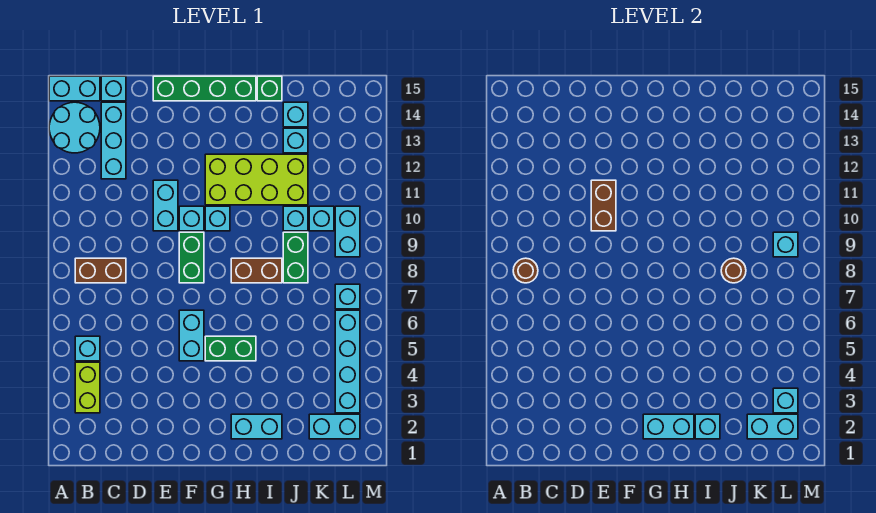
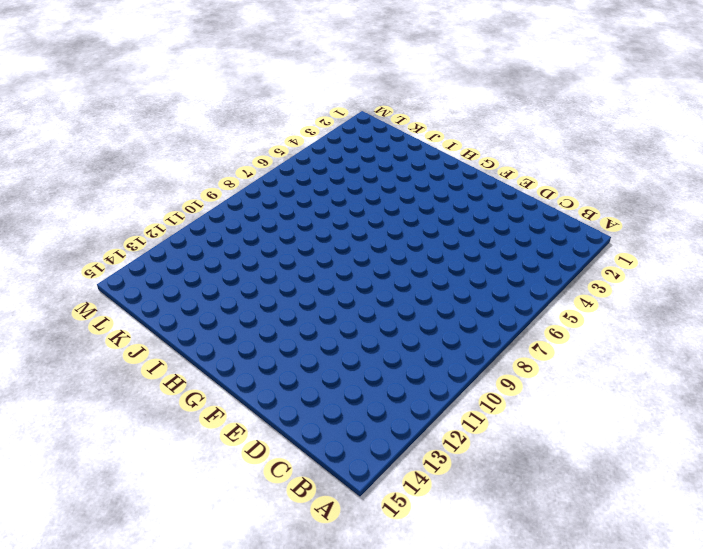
none -> cyan round brick A13:B14 level 1
none -> cyan brick A15:B15 level 1
none -> lime brick B3:B4 level 1
none -> cyan brick B5 level 1

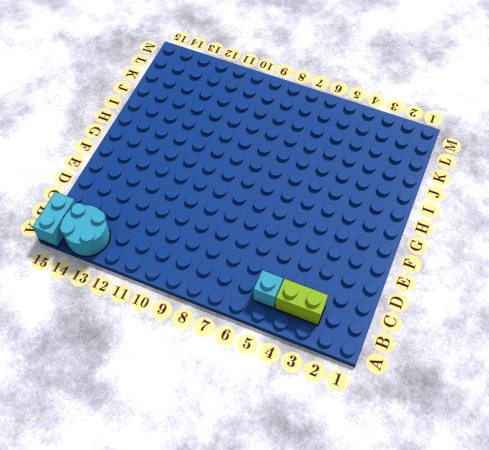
none -> brown brick B8:C8 level 1
none -> cyan brick C12:C14 level 1
none -> cyan brick C15 level 1
none -> cyan brick E10:E11 level 1

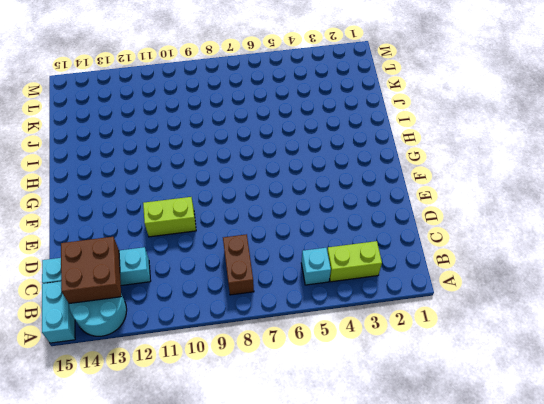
brown brick B13:C14 level 2 -> none
lime brick E10:E11 level 1 -> cyan brick E10:E11 level 1
none -> green brick E15:H15 level 1
none -> cyan brick F5:F6 level 1
none -> green brick F8:F9 level 1
none -> cyan brick F10 level 1

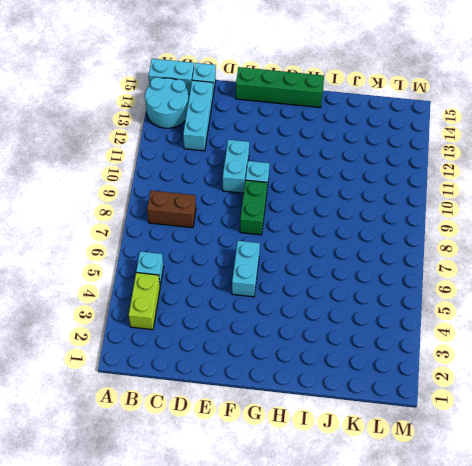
none -> green brick G5:H5 level 1
none -> cyan brick G10 level 1
none -> lime brick G11:J12 level 1
none -> cyan brick H2:I2 level 1

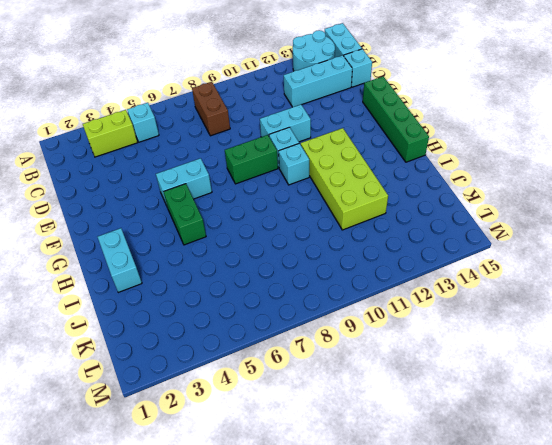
none -> brown brick H8:I8 level 1
none -> green brick I15 level 1
none -> green brick J8:J9 level 1
none -> cyan brick J10 level 1

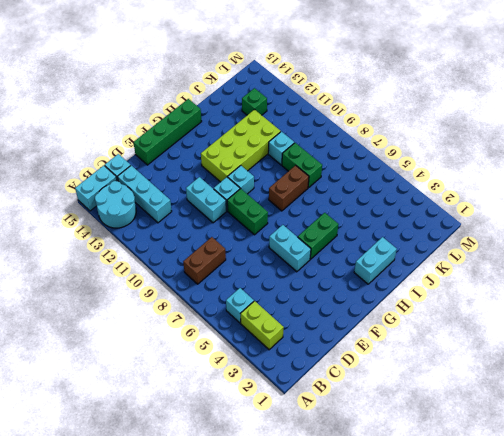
green brick K13 level 1 -> green brick I15 level 1
none -> cyan brick J13 level 1
none -> cyan brick J14 level 1
none -> cyan brick K2:L2 level 1
none -> cyan brick K10 level 1

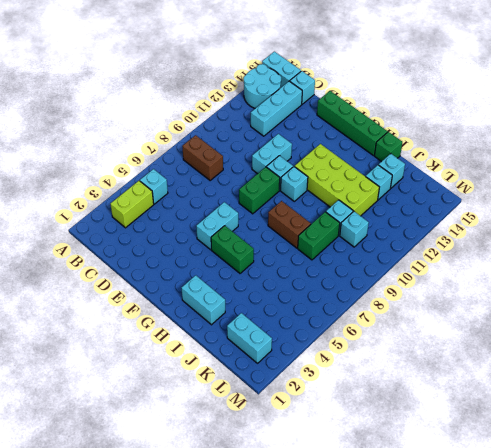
none -> cyan brick L3:L6 level 1
none -> cyan brick L7 level 1
none -> cyan brick L9:L10 level 1
none -> brown round brick B8 level 2

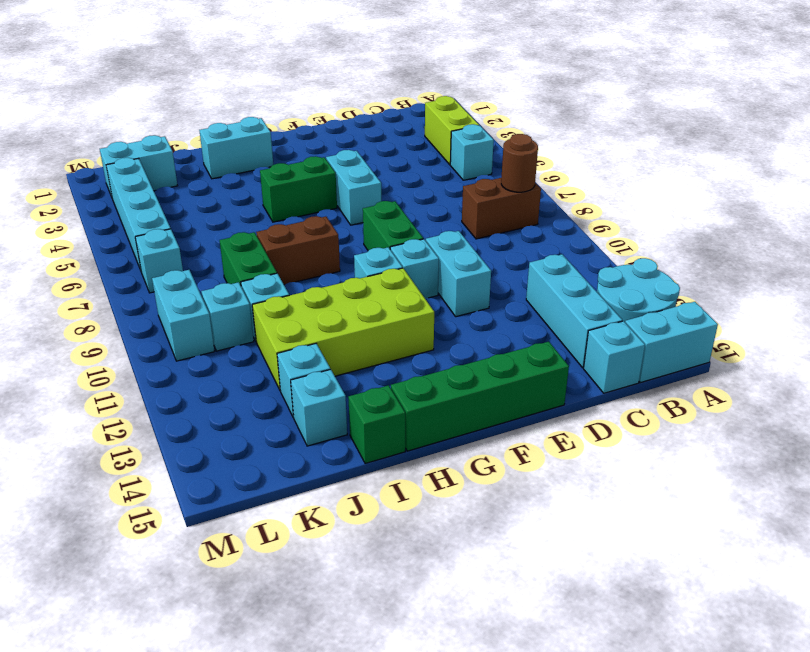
none -> brown brick E10:E11 level 2
none -> cyan brick G2:H2 level 2
none -> cyan brick I2 level 2
none -> brown round brick J8 level 2

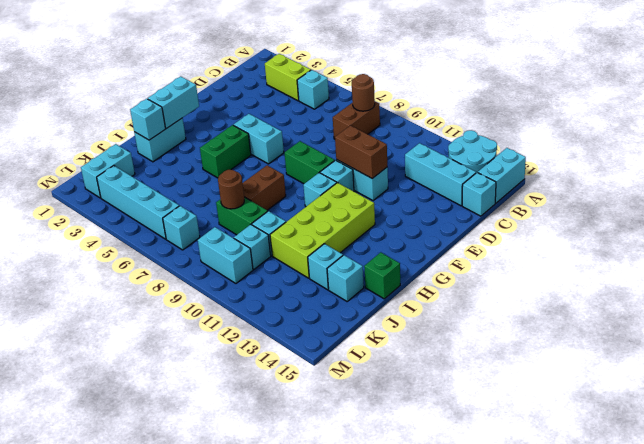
none -> green brick E15:H15 level 1
none -> cyan brick K2:L2 level 2
none -> cyan brick L3 level 2
none -> cyan brick L9 level 2

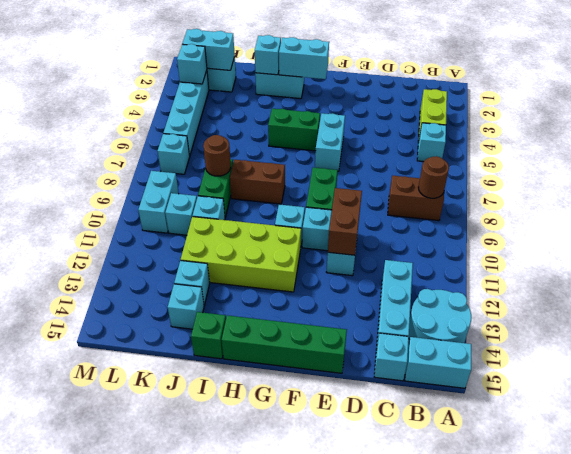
none -> cyan brick L9 level 2

